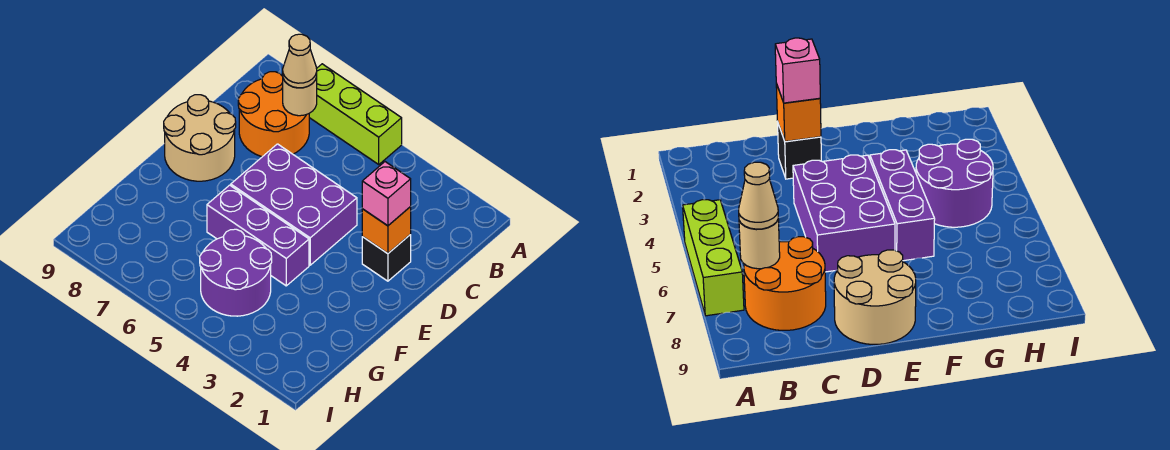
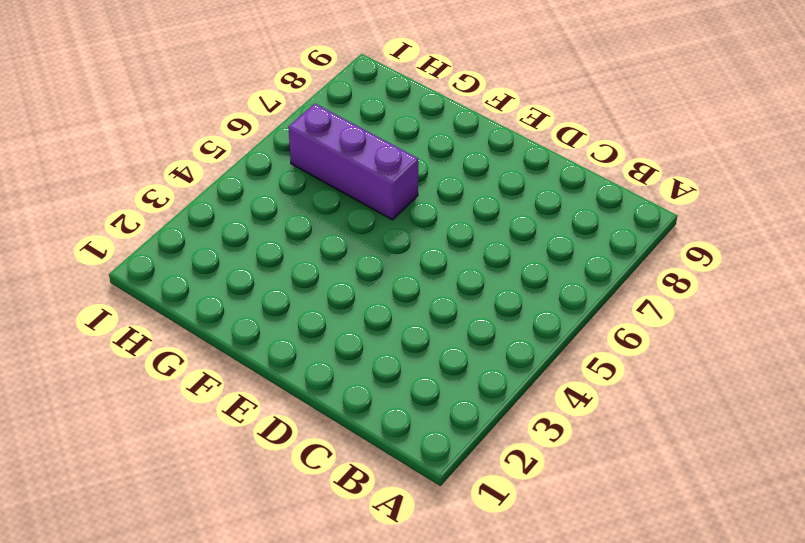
purple brick F6:H6 level 1 -> purple brick F4:F6 level 1
none -> lime brick A5:A7 level 1
none -> orange round brick B7:C8 level 1

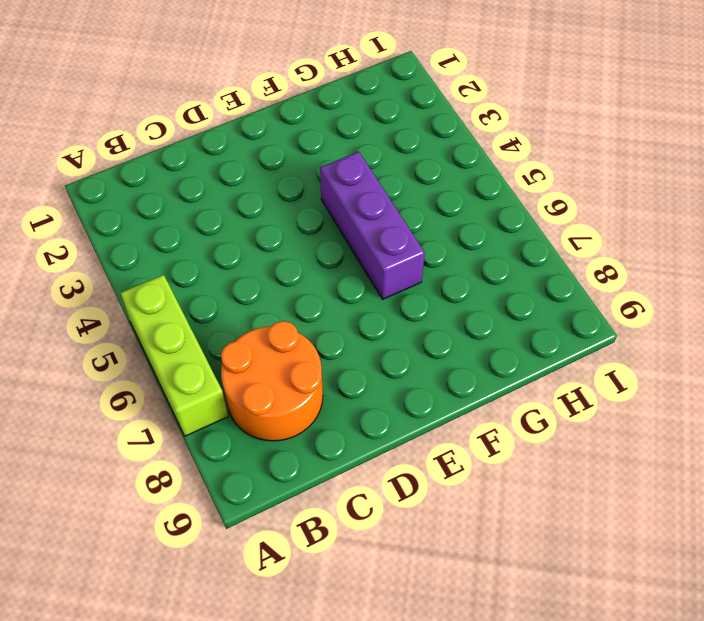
none -> black brick D2 level 1
none -> purple brick D4:E6 level 1

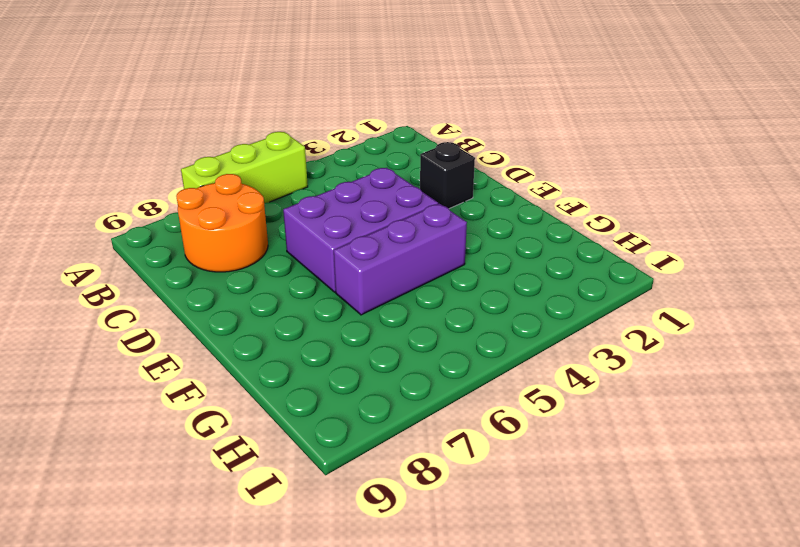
none -> tan round brick D8:E9 level 1
none -> purple round brick G4:H5 level 1

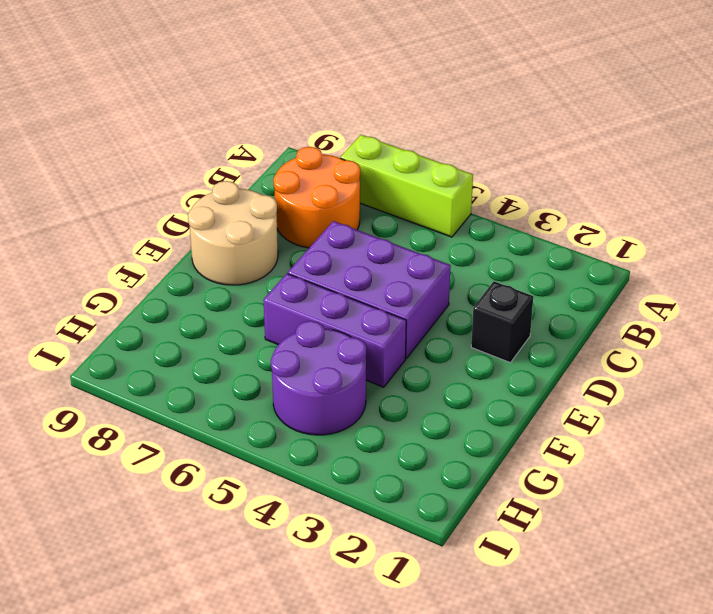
none -> tan round brick B7 level 2
none -> orange brick D2 level 2

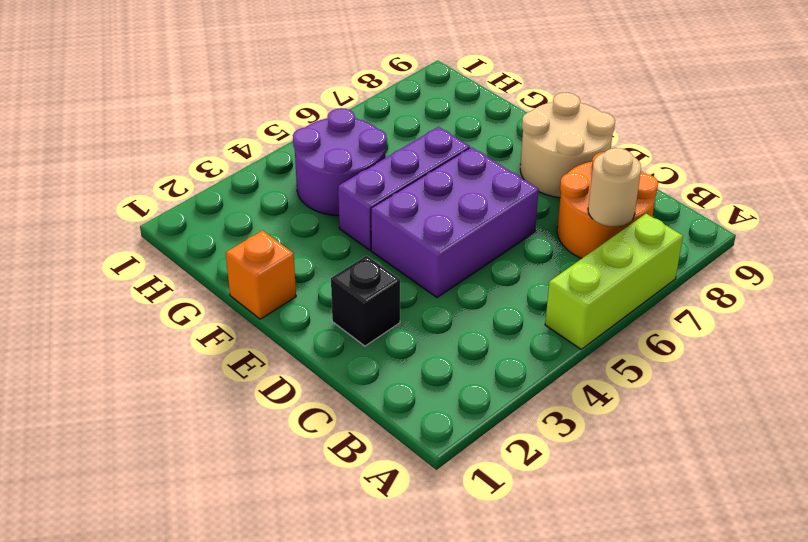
orange brick F1 level 1 -> orange brick D2 level 2
none -> tan cone B7 level 3
none -> pink brick D2 level 3

